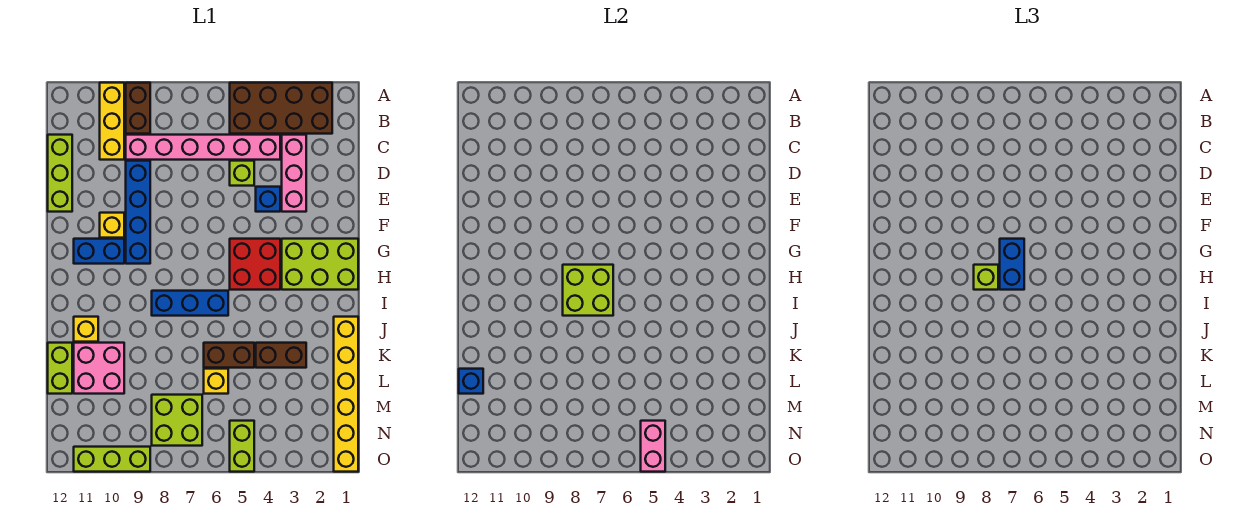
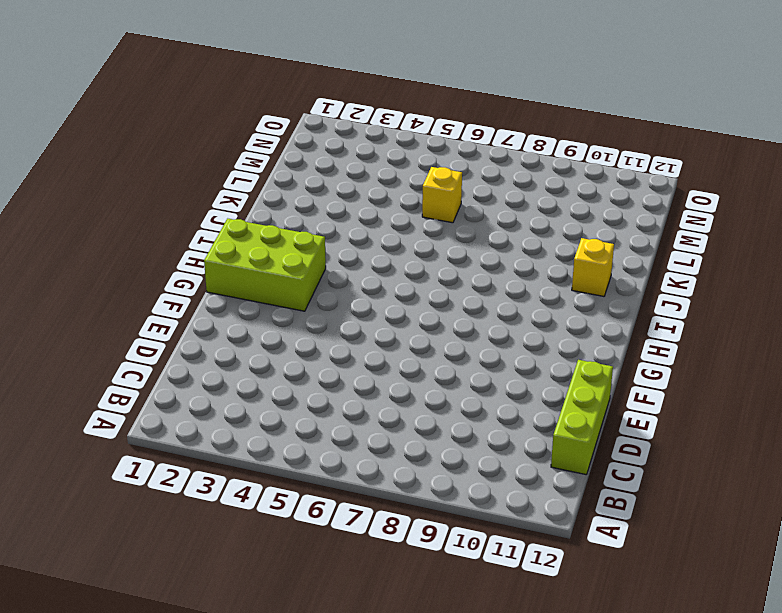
none -> brown brick A2:B5 level 1
none -> brown brick A9:B9 level 1
none -> yellow brick A10:C10 level 1

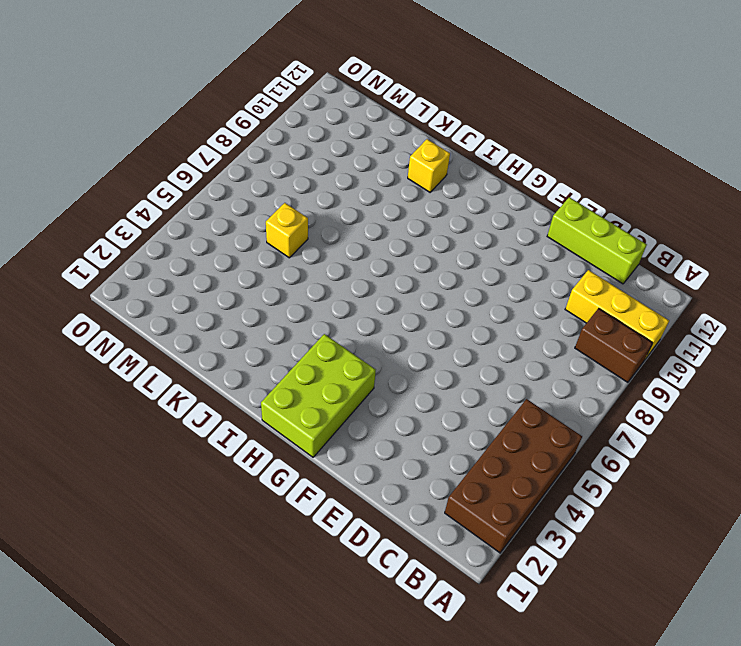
none -> pink brick C3:E3 level 1
none -> pink brick C4:C9 level 1
none -> lime brick D5 level 1

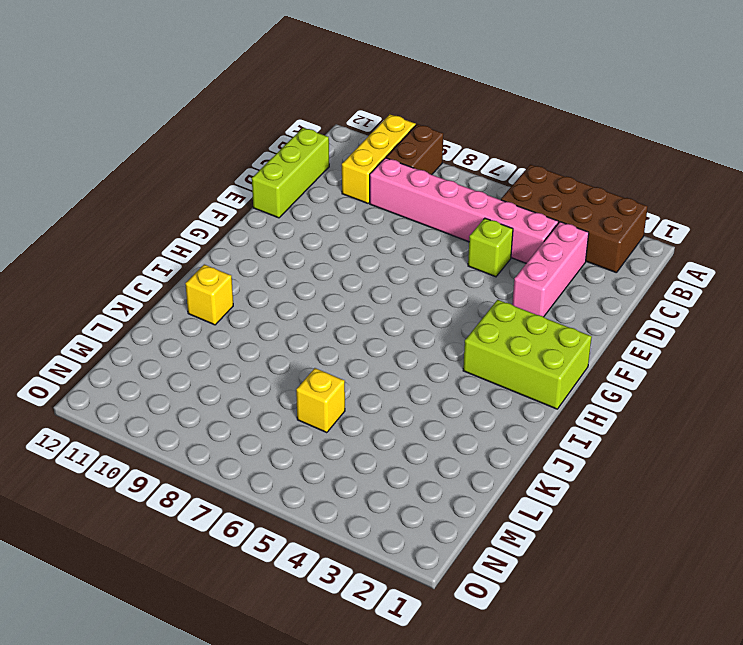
none -> blue brick D9:G9 level 1
none -> blue brick E4 level 1
none -> yellow brick F10 level 1

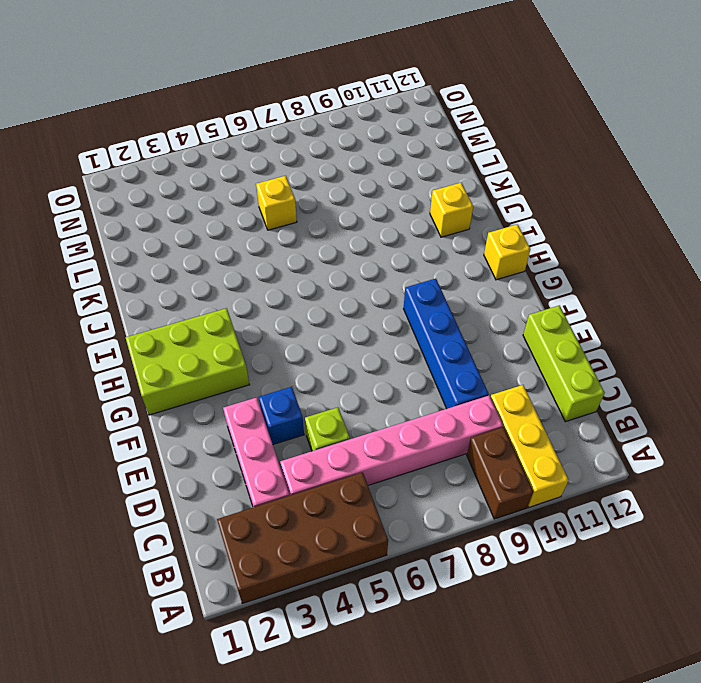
yellow brick H12 level 1 -> yellow brick F10 level 1
none -> red brick G4:H5 level 1
none -> blue brick G10:G11 level 1
none -> blue brick I6:I8 level 1

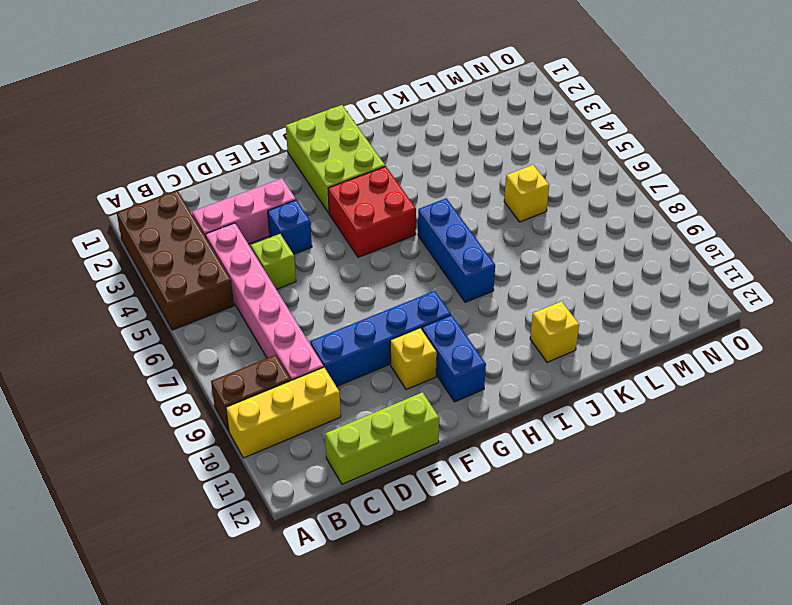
none -> yellow brick J1:O1 level 1
none -> brown brick K3:K4 level 1
none -> brown brick K5:K6 level 1

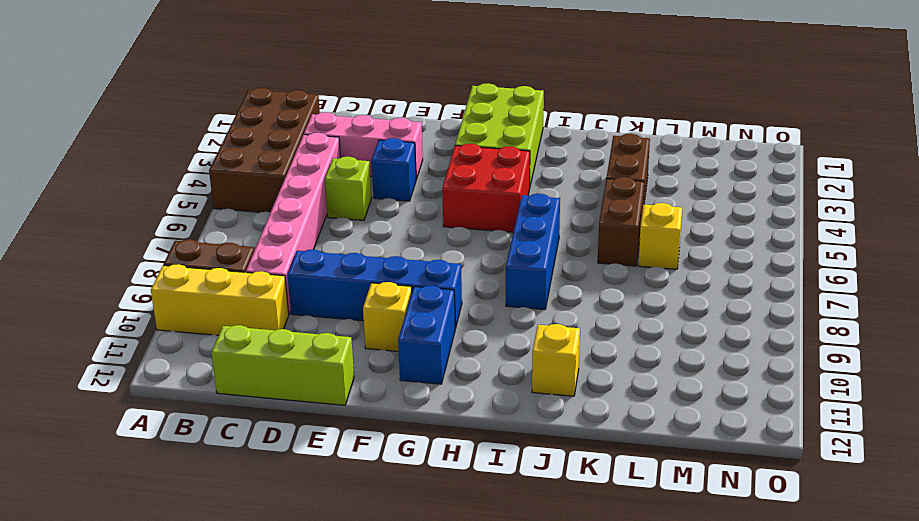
none -> yellow brick J1:O1 level 1
none -> pink brick K10:L11 level 1
none -> lime brick K12:L12 level 1

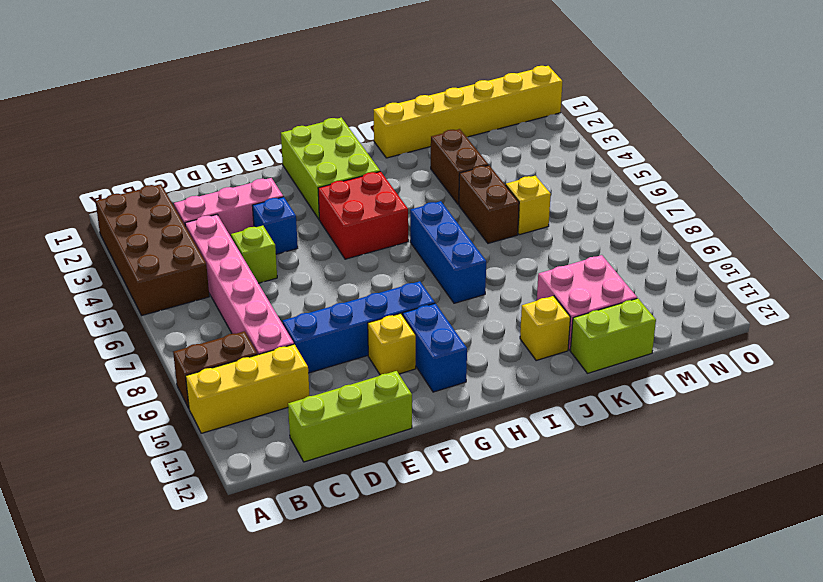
none -> lime brick M7:N8 level 1
none -> lime brick N5:O5 level 1
none -> lime brick O9:O11 level 1

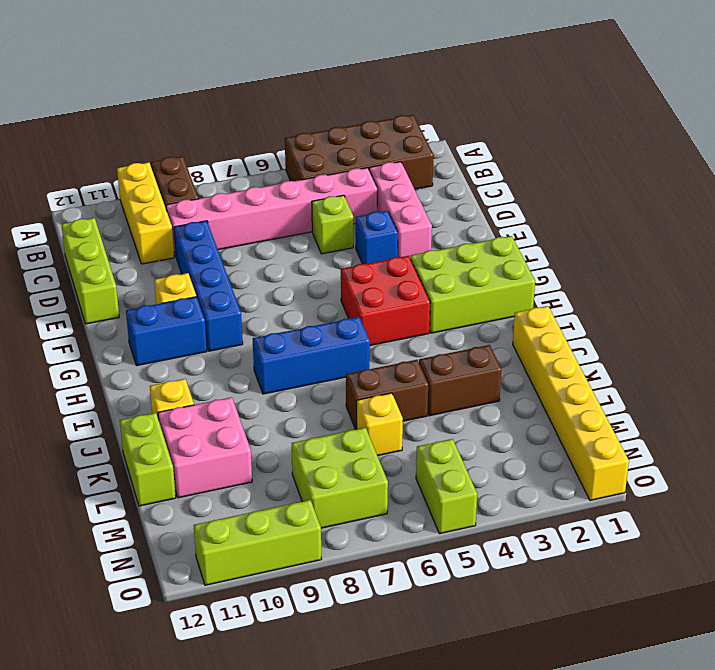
none -> lime brick H7:I8 level 2
none -> blue brick L12 level 2
none -> pink brick N5:O5 level 2

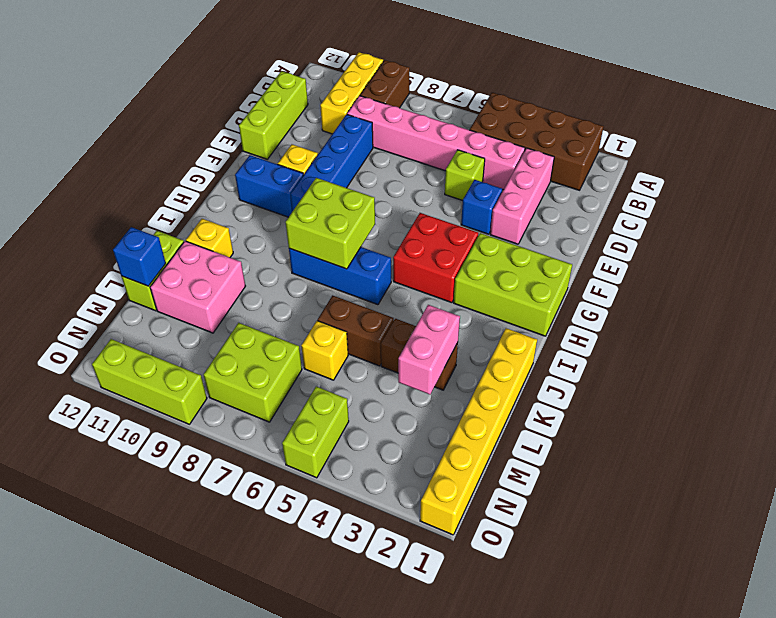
pink brick K3:L3 level 2 -> pink brick N5:O5 level 2
none -> blue brick G7:H7 level 3
none -> lime brick H8 level 3

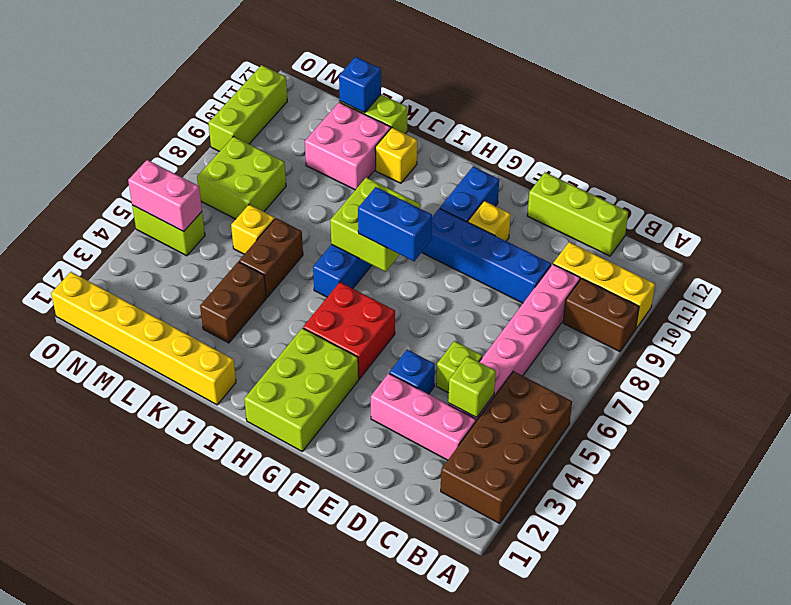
lime brick C4 level 2 -> lime brick H8 level 3

